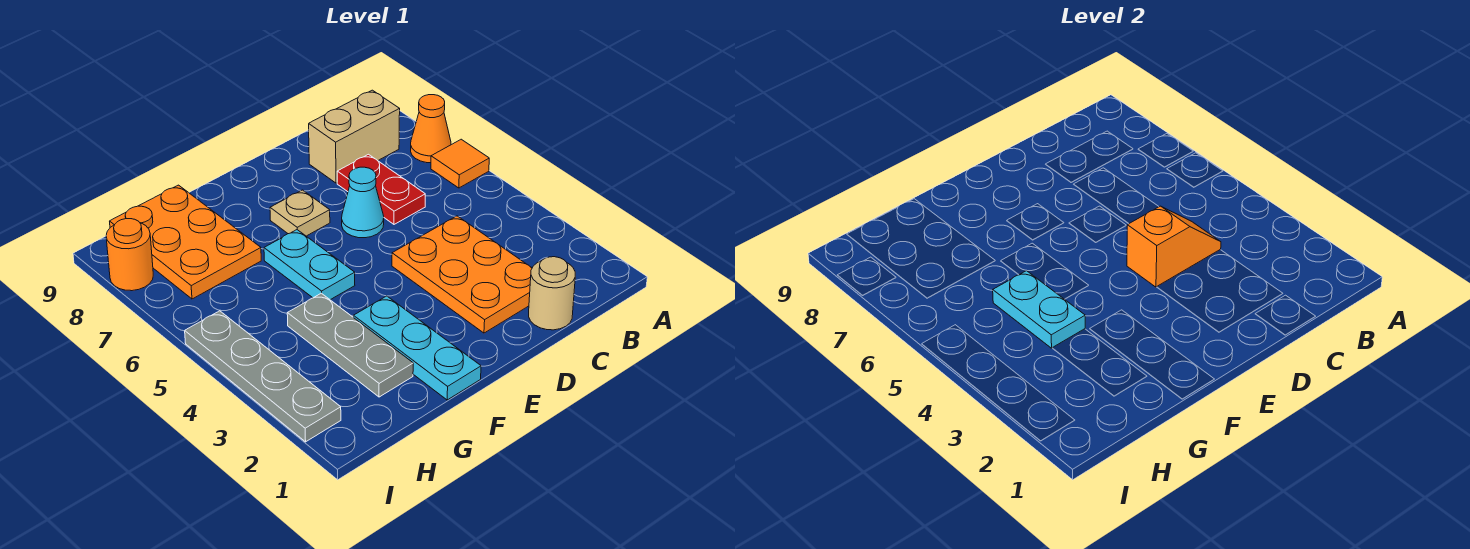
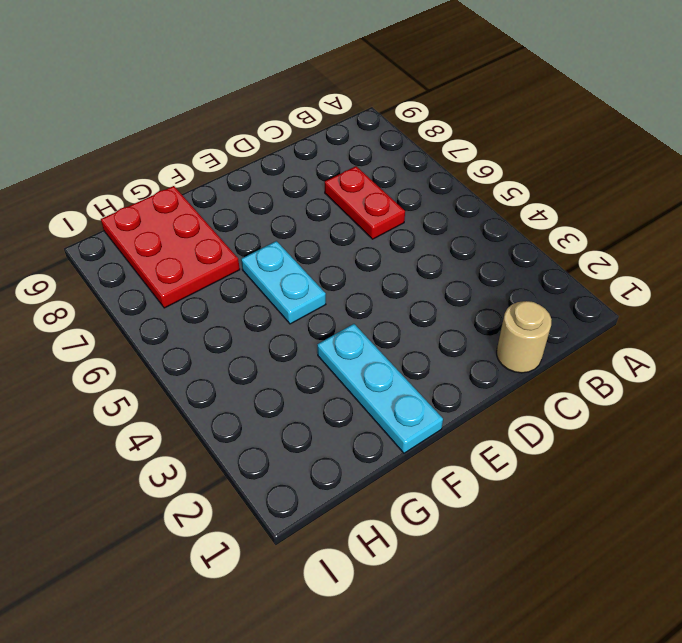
red plate G7:H9 level 1 -> orange plate G7:H9 level 1
none -> orange tile A6 level 1
none -> orange cone A7 level 1
none -> tan brick B8:C8 level 1

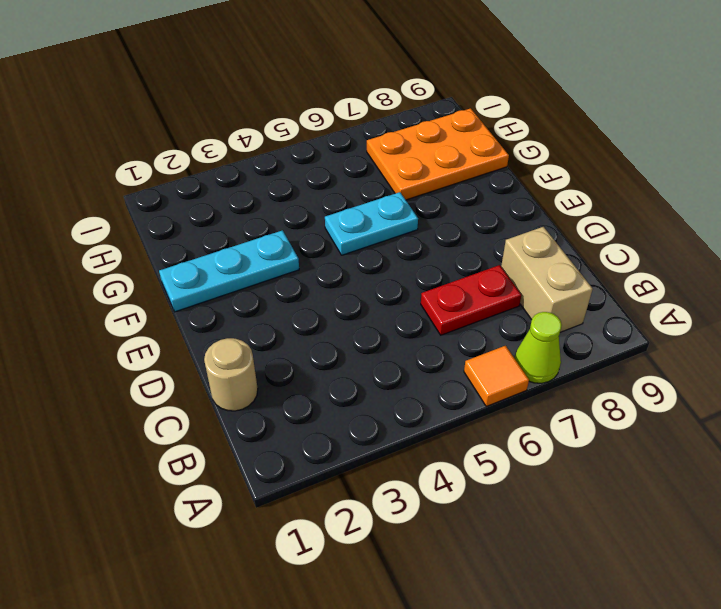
lime cone A7 level 1 -> orange cone A7 level 1
none -> orange plate C2:D4 level 1
none -> cyan cone D6 level 1
none -> tan plate E7 level 1

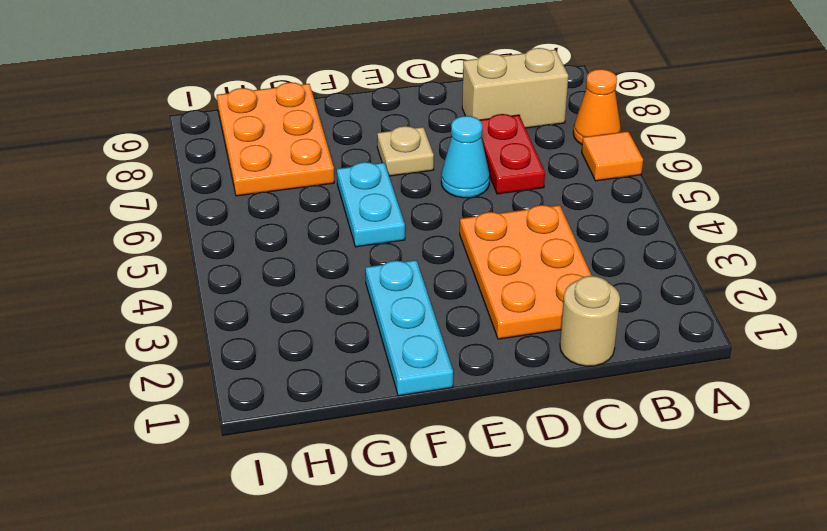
none -> grey plate G2:G4 level 1
none -> grey plate I2:I5 level 1
none -> orange round brick I8 level 1

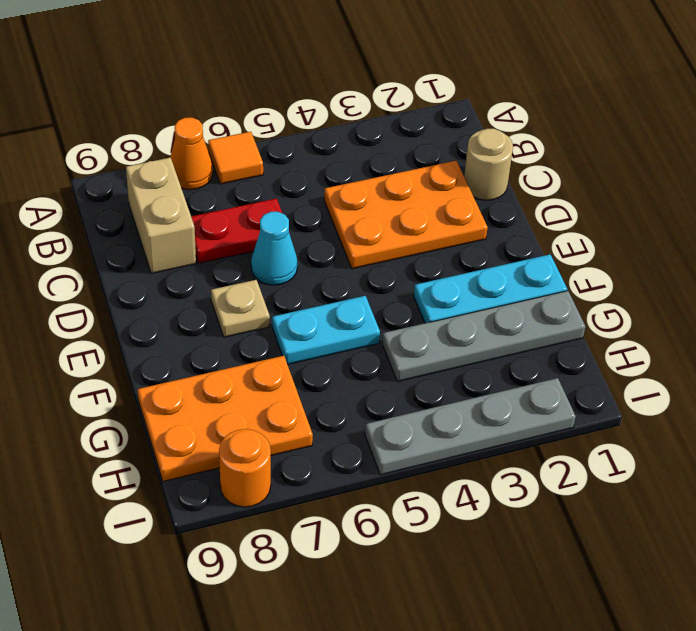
grey plate G1:G4 level 1 -> grey plate G2:G4 level 1
none -> orange slope C4:D4 level 2 top D
none -> cyan plate G4:G5 level 2

